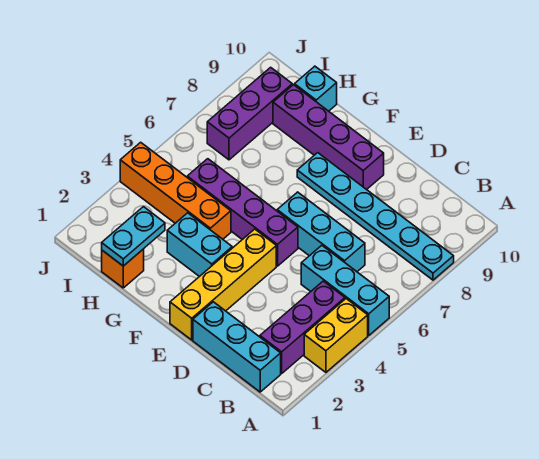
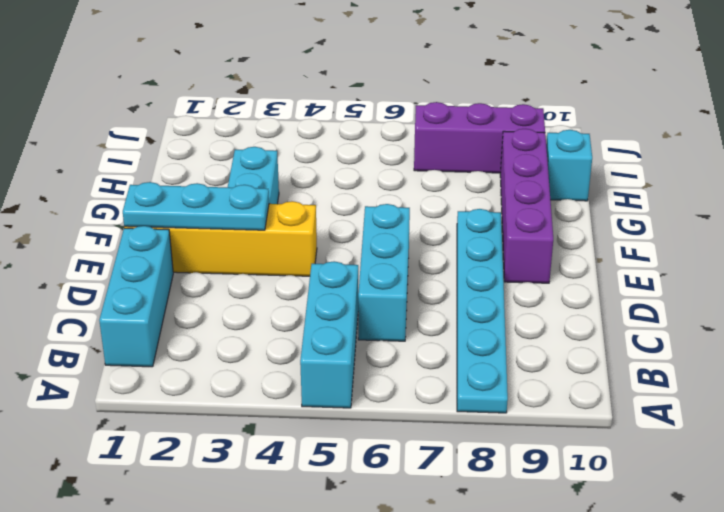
cyan plate E1:E3 level 2 -> none
none -> yellow brick A3:A4 level 1
none -> purple brick B2:B4 level 1
none -> purple brick E5:H5 level 1

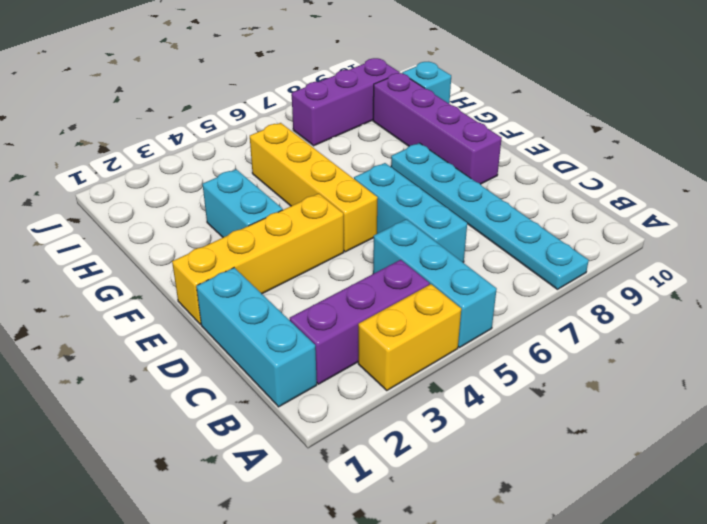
yellow brick E5:H5 level 1 -> purple brick E5:H5 level 1
none -> orange brick G4:J4 level 1
none -> orange brick H1 level 1
none -> cyan plate H1:H2 level 2

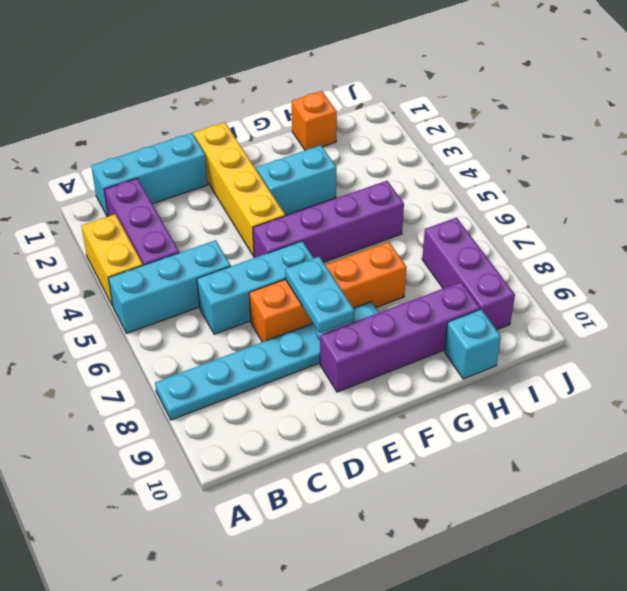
orange brick D7:G7 level 1 -> orange brick G4:J4 level 1
cyan plate E7:E8 level 2 -> cyan plate H1:H2 level 2

